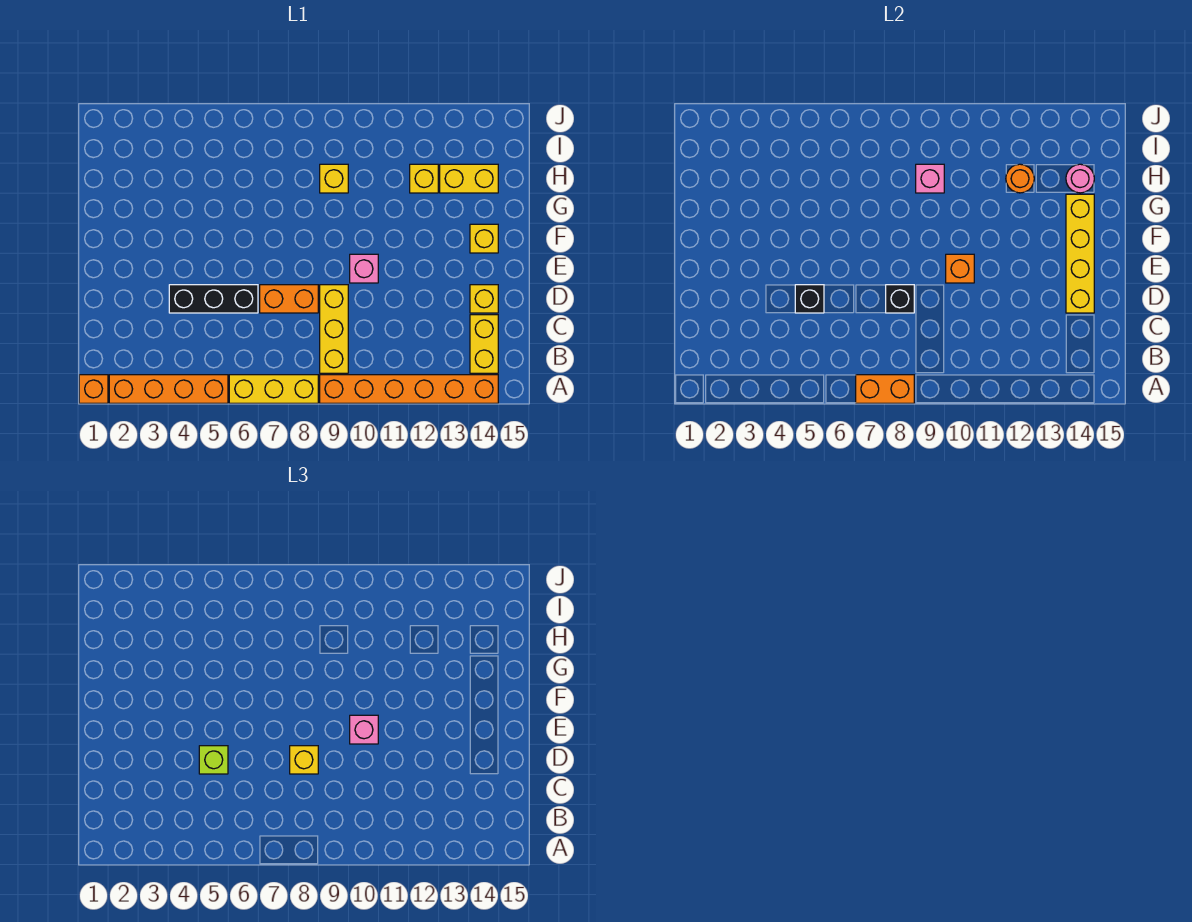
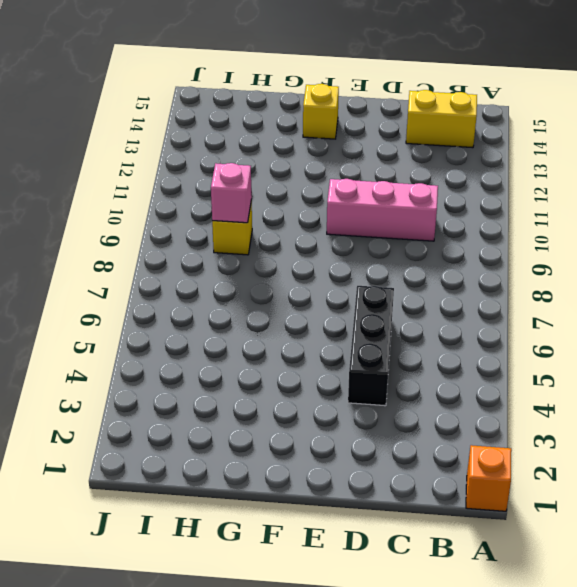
pink brick C10:E10 level 1 -> pink brick E10 level 1
none -> orange brick A2:A5 level 1
none -> yellow brick A6:A8 level 1
none -> orange brick A9:A14 level 1

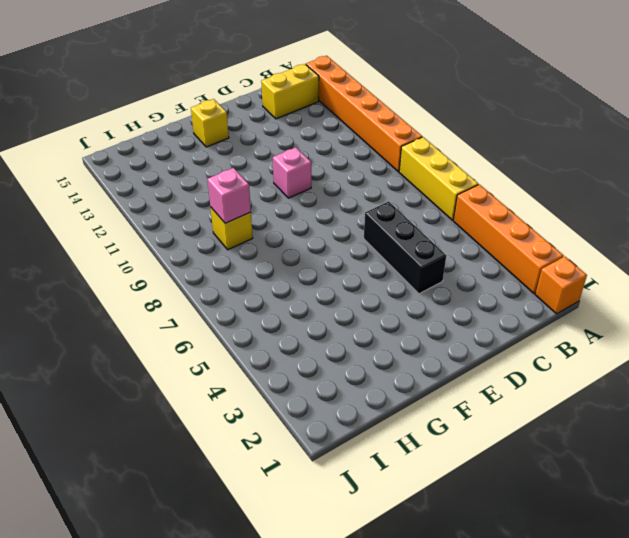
none -> yellow brick B9:D9 level 1
none -> orange brick D7:D8 level 1
none -> yellow brick D14 level 1

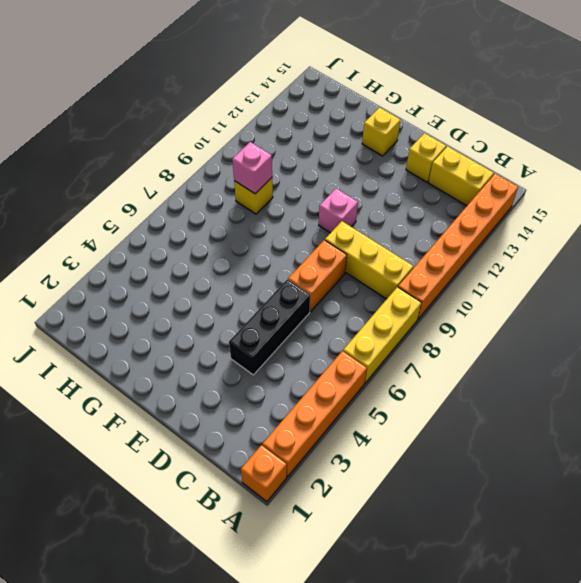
none -> yellow brick H12 level 1
none -> yellow brick H13:H14 level 1
none -> orange brick A7:A8 level 2

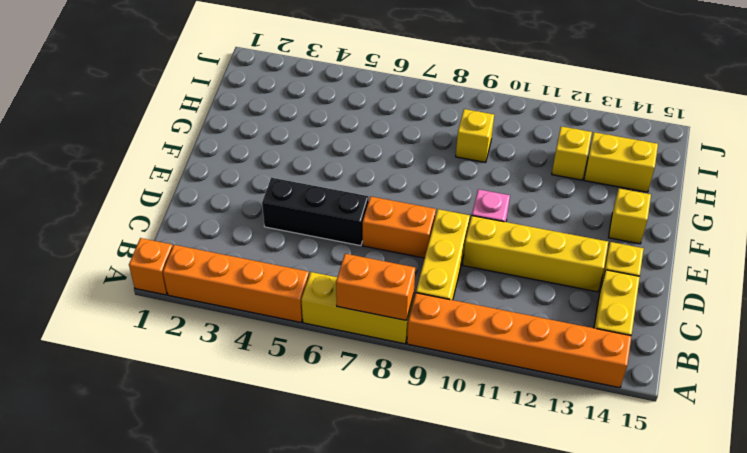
yellow brick D10:D13 level 1 -> yellow brick D14:G14 level 2
none -> black brick D5 level 2
none -> black brick D8 level 2
none -> orange brick E10 level 2

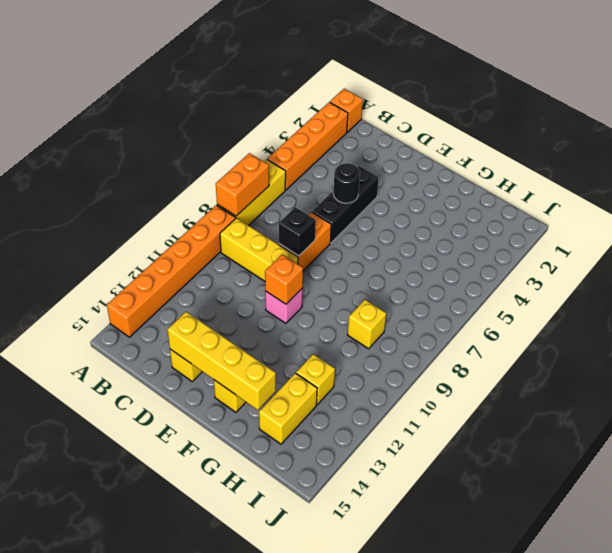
black round brick D5 level 2 -> black brick D5 level 2
none -> yellow brick B14:C14 level 1
none -> pink brick H9 level 2
none -> orange round brick H12 level 2

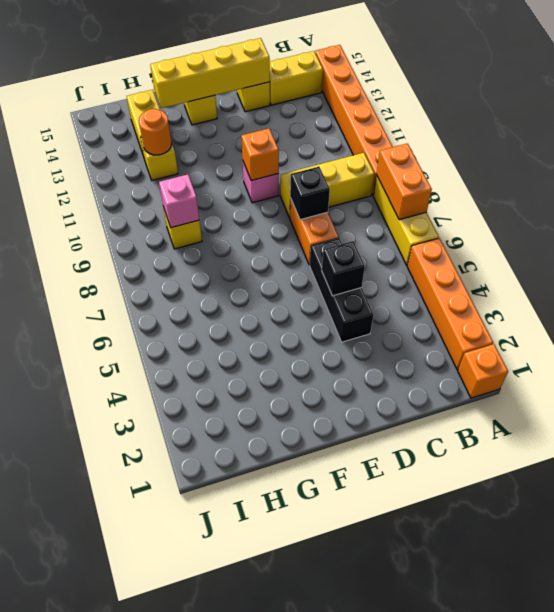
none -> pink round brick H14 level 2
none -> lime brick D5 level 3
none -> yellow brick D8 level 3

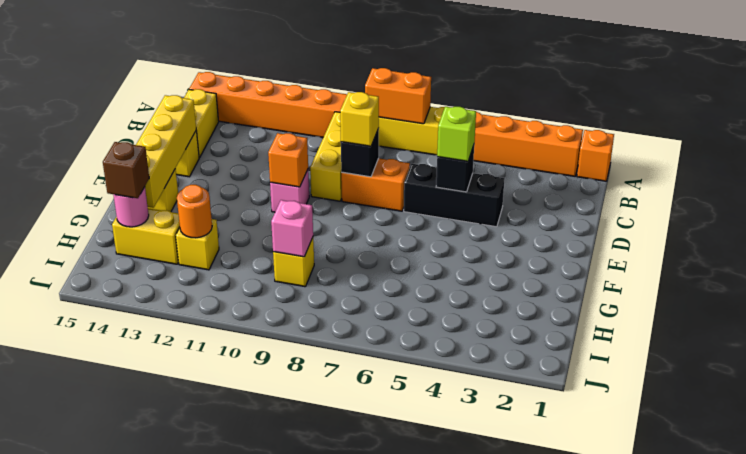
brown brick H14 level 3 -> none
none -> pink brick E10 level 3

